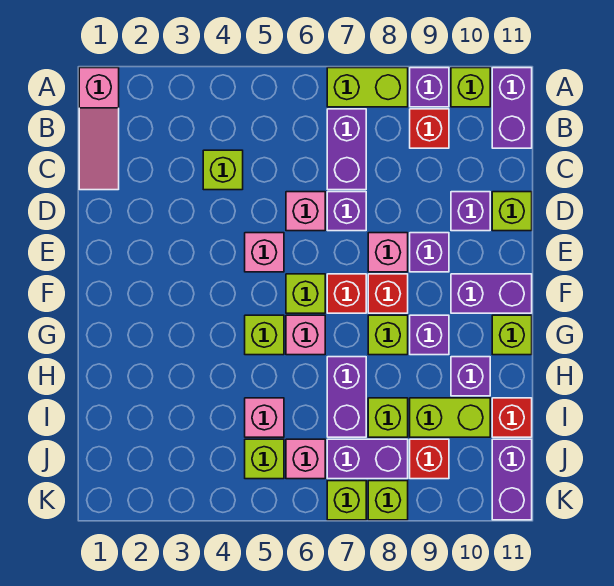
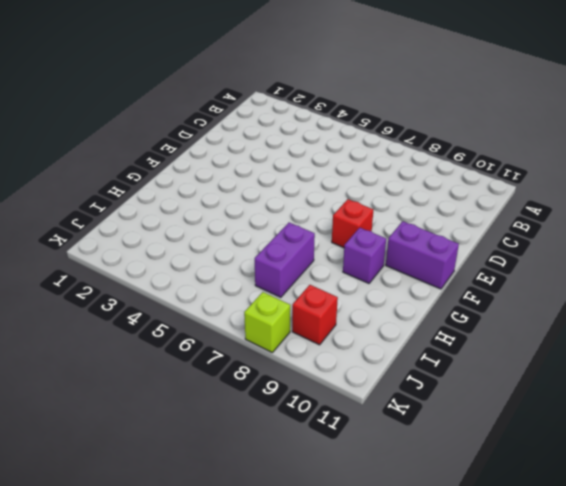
none -> pink slope A1:C1 level 1 top A
none -> lime brick A7:A8 level 1
none -> purple brick A9 level 1
none -> lime brick A10 level 1

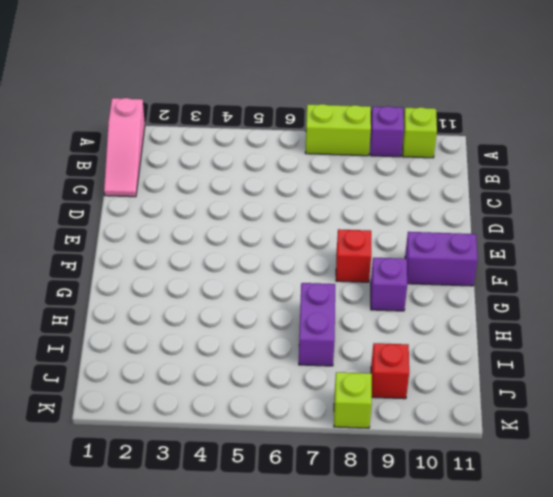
none -> purple brick A11:B11 level 1
none -> purple brick B7:C7 level 1
none -> red brick B9 level 1
none -> lime brick C4 level 1

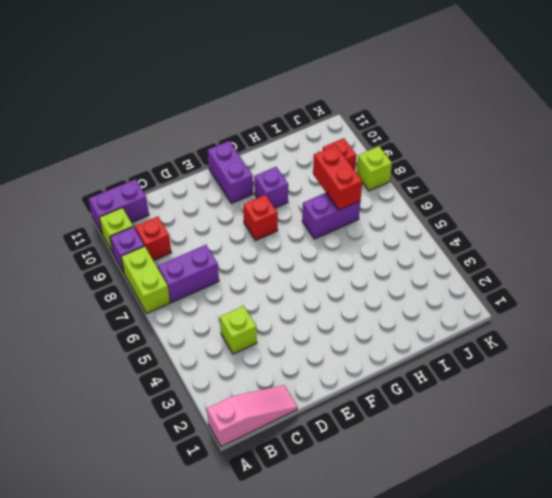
red brick I7:I8 level 2 -> none
none -> pink brick D6 level 1
none -> purple brick D7 level 1
none -> purple brick D10 level 1
none -> lime brick D11 level 1

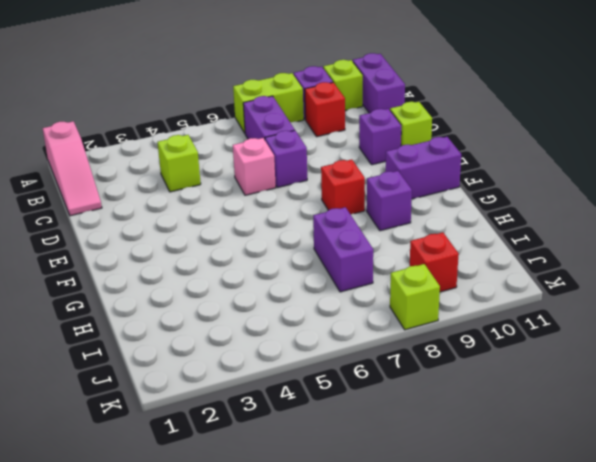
none -> pink brick E5 level 1
none -> pink brick E8 level 1
none -> purple brick E9 level 1
none -> lime brick F6 level 1

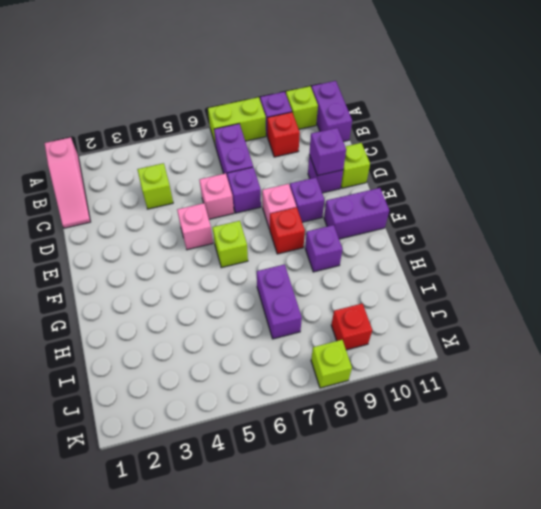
purple brick D10 level 2 -> purple brick H10 level 1
none -> red brick F7 level 1
none -> lime brick G5 level 1
none -> pink brick G6 level 1
none -> lime brick G8 level 1

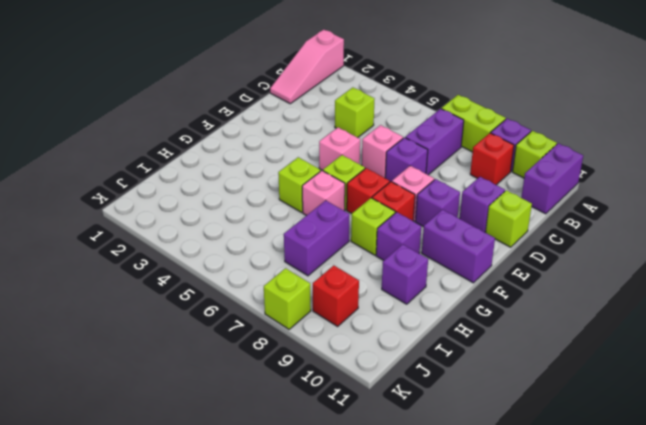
none -> lime brick G11 level 1
none -> pink brick I5 level 1
none -> lime brick I8 level 1
none -> lime brick I9:I10 level 1

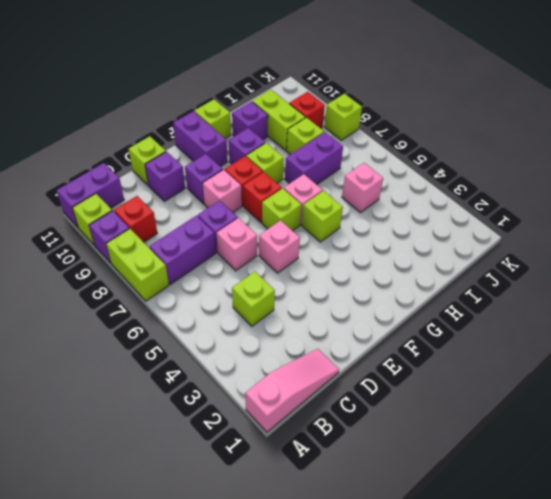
none -> red brick I11 level 1
none -> lime brick J5 level 1
none -> pink brick J6 level 1
none -> purple brick J7:J8 level 1

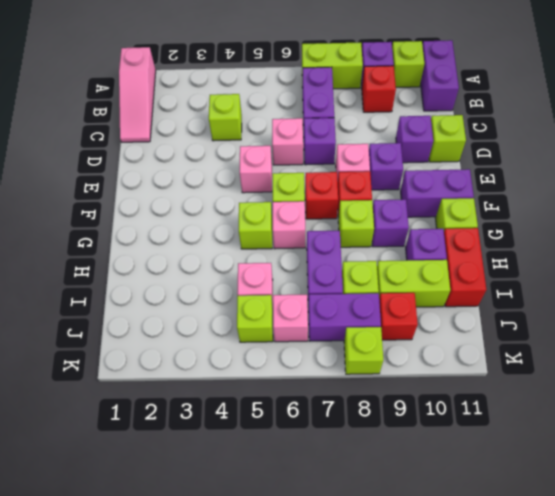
red brick H11:I11 level 1 -> red brick I11 level 1
none -> purple brick J11:K11 level 1
none -> lime brick K7 level 1

